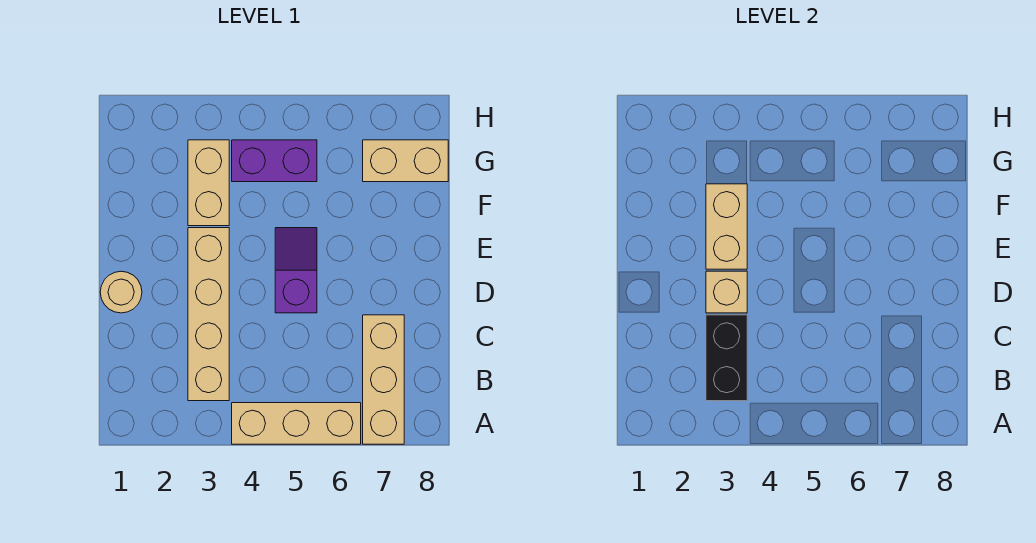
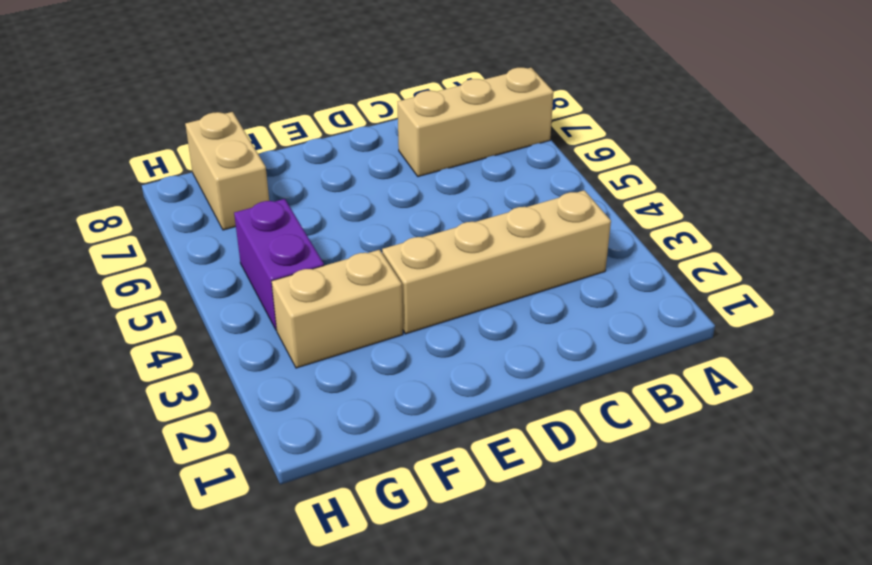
none -> tan brick A4:A6 level 1
none -> tan round brick D1 level 1

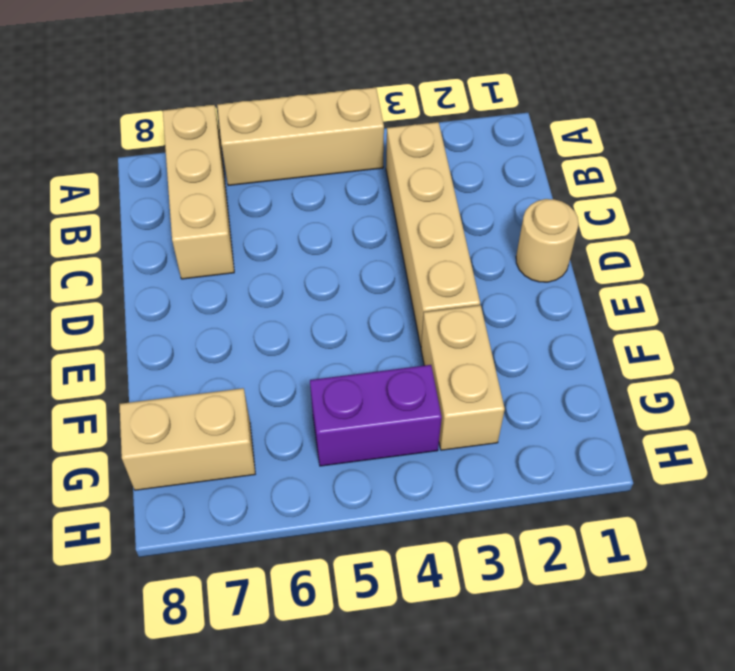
none -> purple slope D5:E5 level 1 top D
none -> black brick B3:C3 level 2

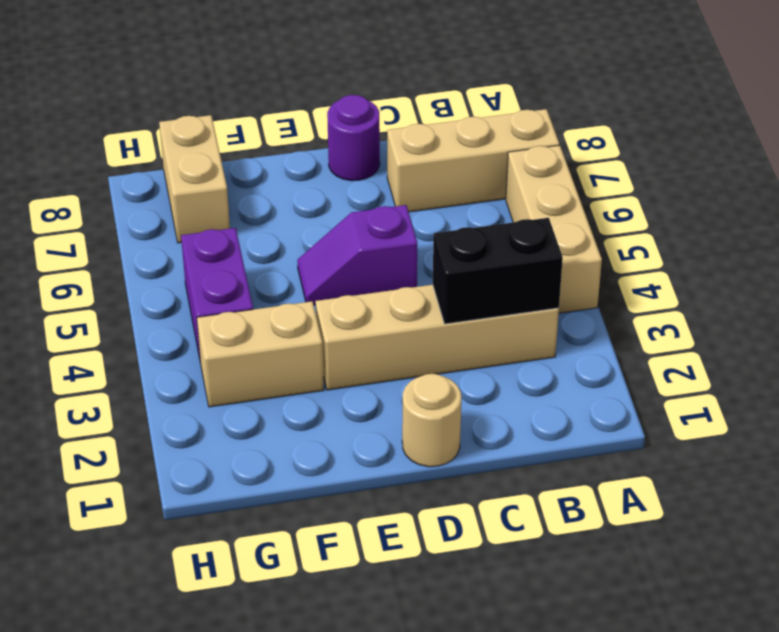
purple round brick D8 level 1 -> none
none -> tan brick D3 level 2
none -> tan brick E3:F3 level 2

